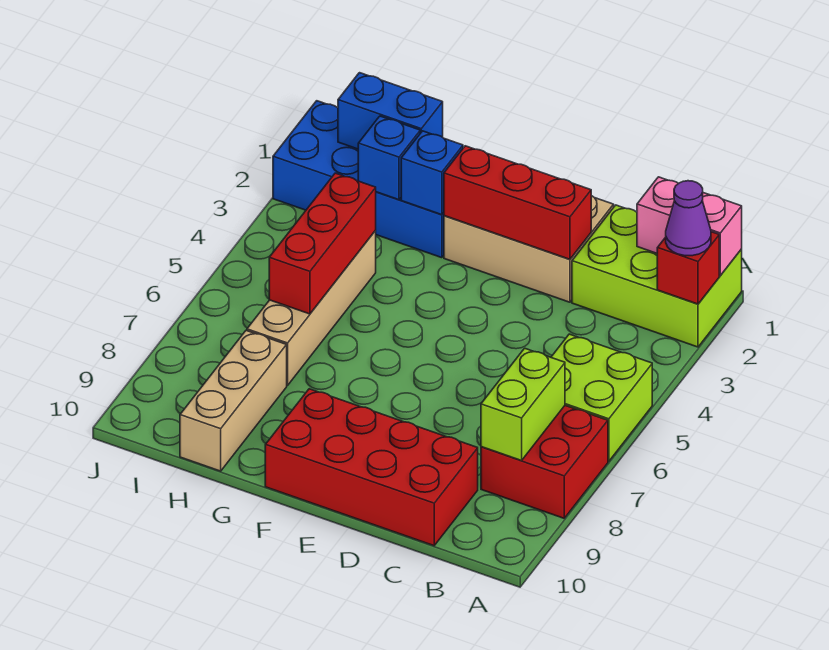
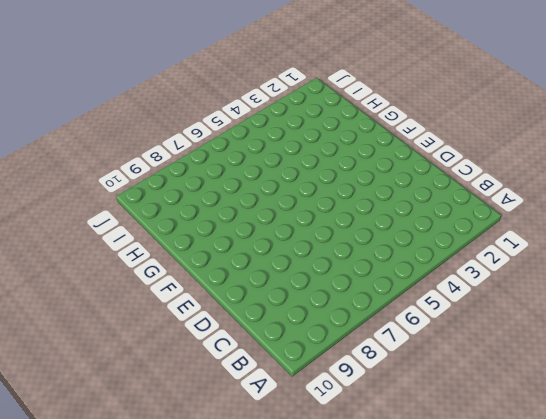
none -> lime brick A1:C2 level 1
none -> lime brick A5:B6 level 1
none -> red brick A7:B8 level 1

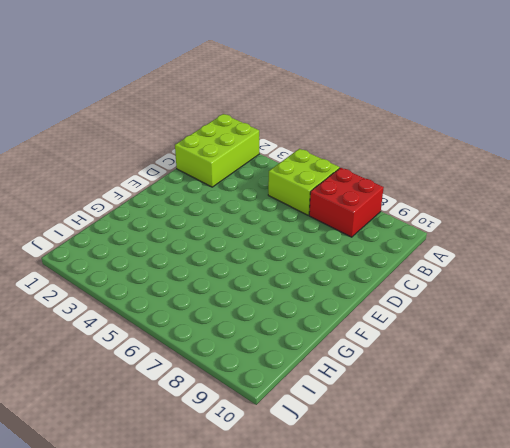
none -> red brick C9:F10 level 1
none -> tan brick D1:F2 level 1
none -> blue brick G1:J2 level 1

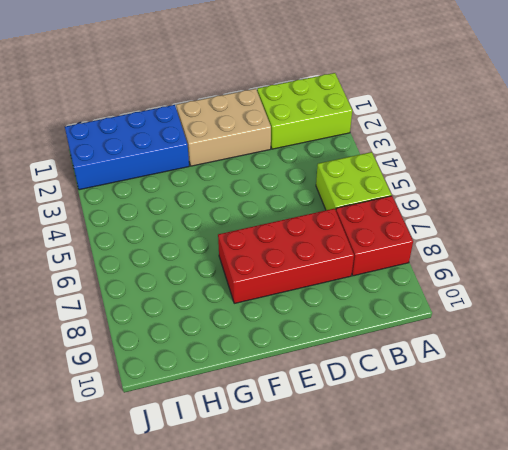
red brick C7:F8 level 1 -> red brick C9:F10 level 1
none -> tan brick H4:H7 level 1
none -> tan brick H8:H10 level 1
none -> pink brick A1:B1 level 2

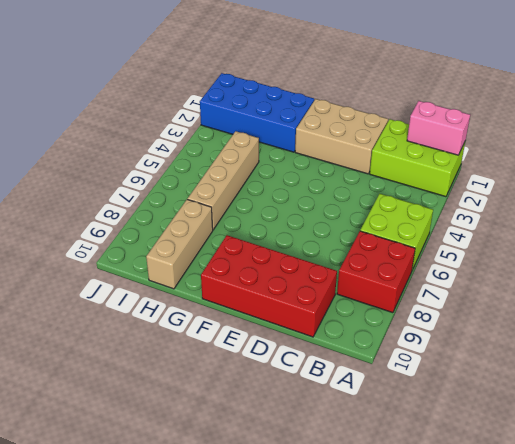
none -> red brick A2 level 2
none -> lime brick B7:B8 level 2
none -> red brick D2:F2 level 2

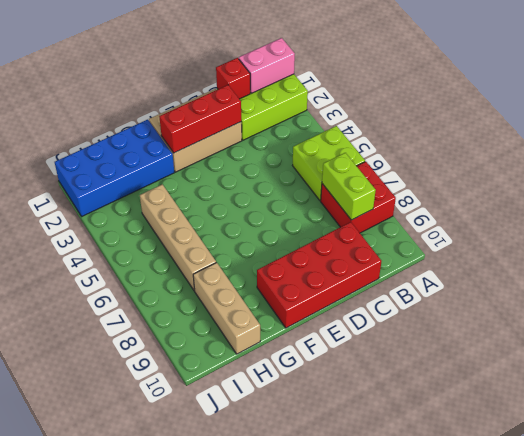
red brick C1 level 2 -> red brick A2 level 2
none -> blue brick G2 level 2
none -> blue brick H1:I1 level 2
none -> blue brick H2 level 2

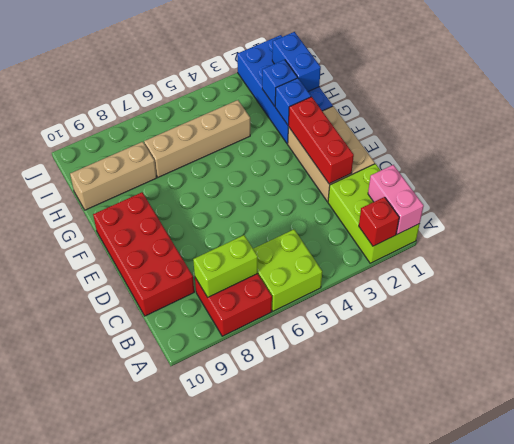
none -> red brick H4:H6 level 2
none -> purple cone A2 level 3

